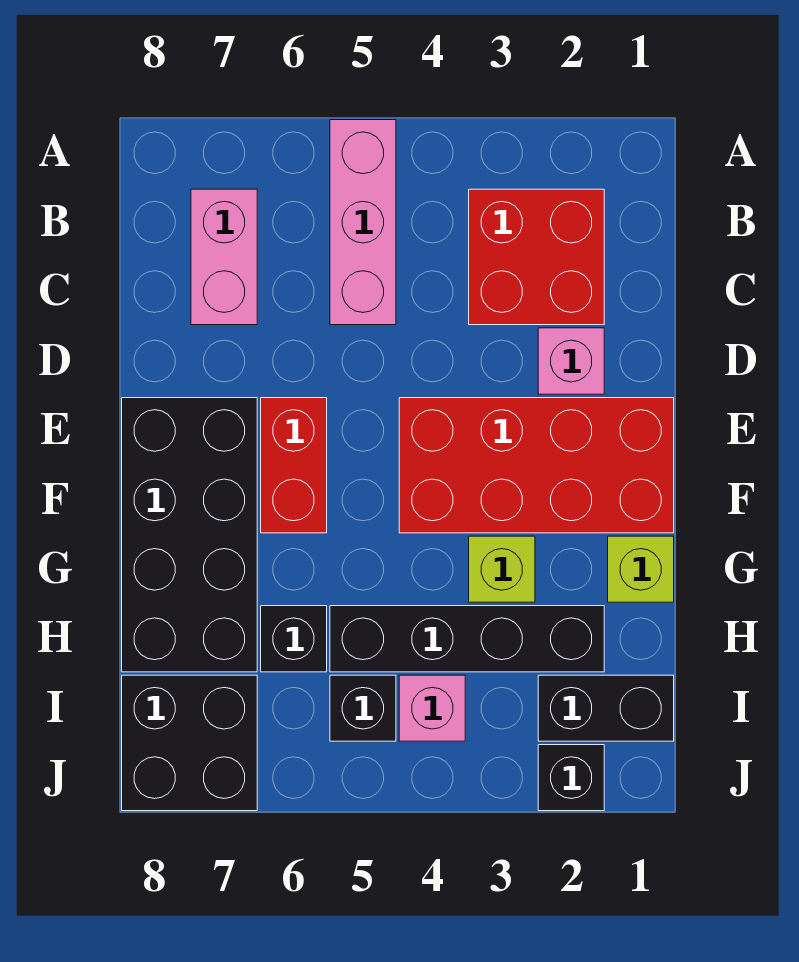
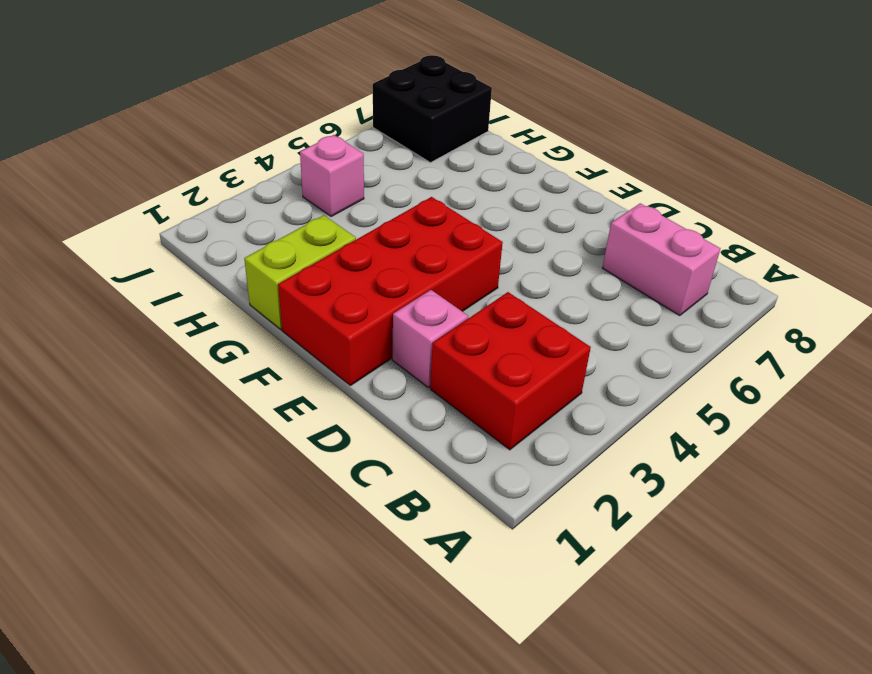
lime brick G1:G2 level 1 -> lime brick G1 level 1
none -> pink brick A5:C5 level 1
none -> red brick E6:F6 level 1
none -> black brick E7:H8 level 1

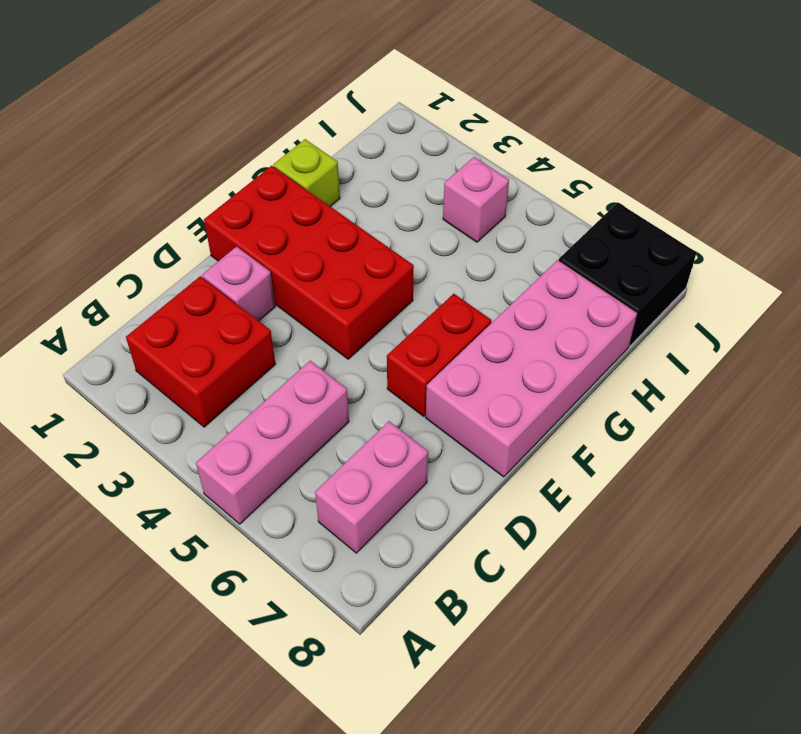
pink brick E7:H8 level 1 -> black brick E7:H8 level 1
none -> lime brick G3 level 1
none -> black brick H2:H5 level 1
none -> black brick H6 level 1

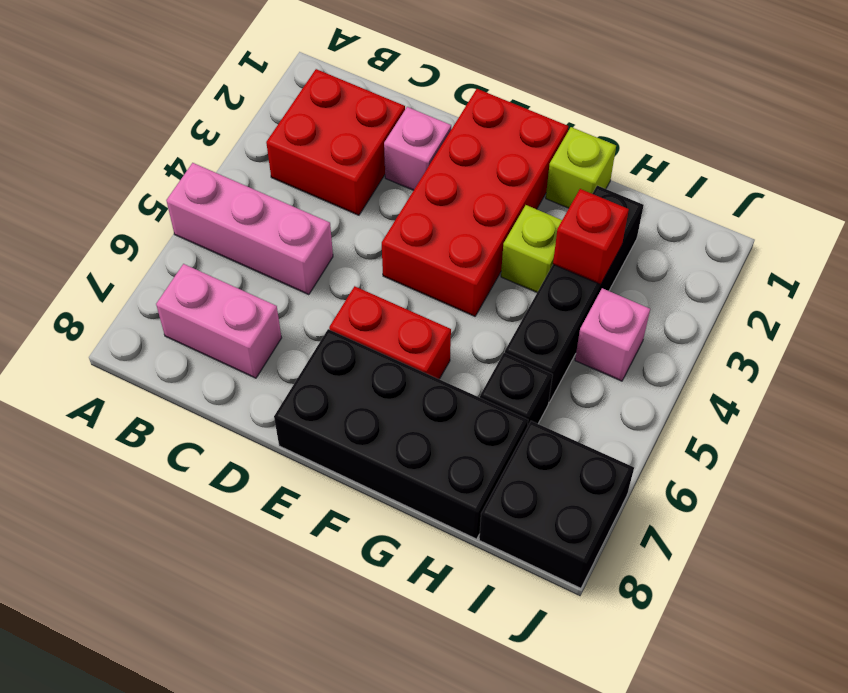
red brick H3 level 2 -> none
none -> black brick I1:I2 level 1
none -> black brick I5 level 1
none -> black brick J2 level 1

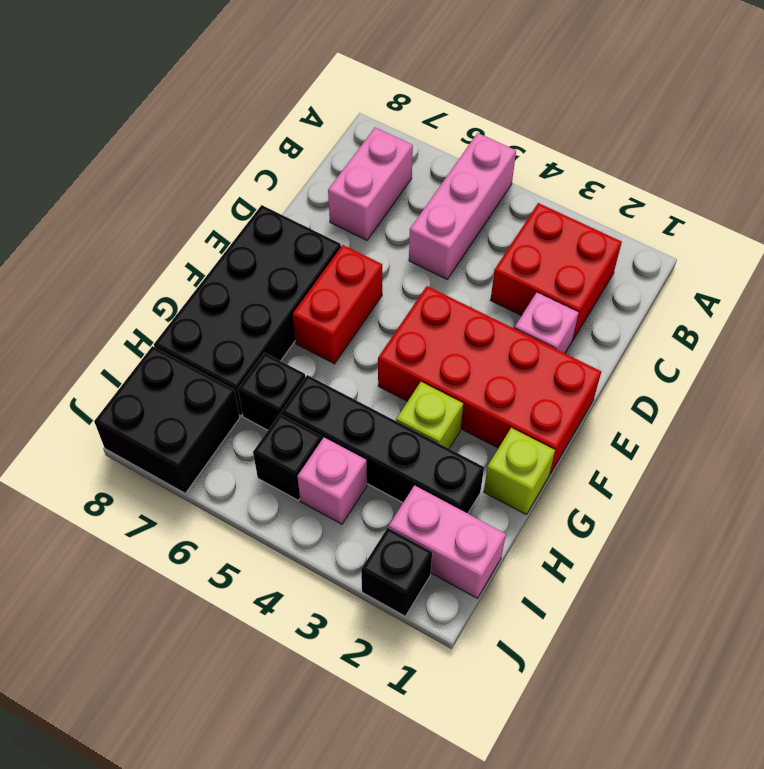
pink brick I1:I2 level 1 -> black brick I1:I2 level 1

